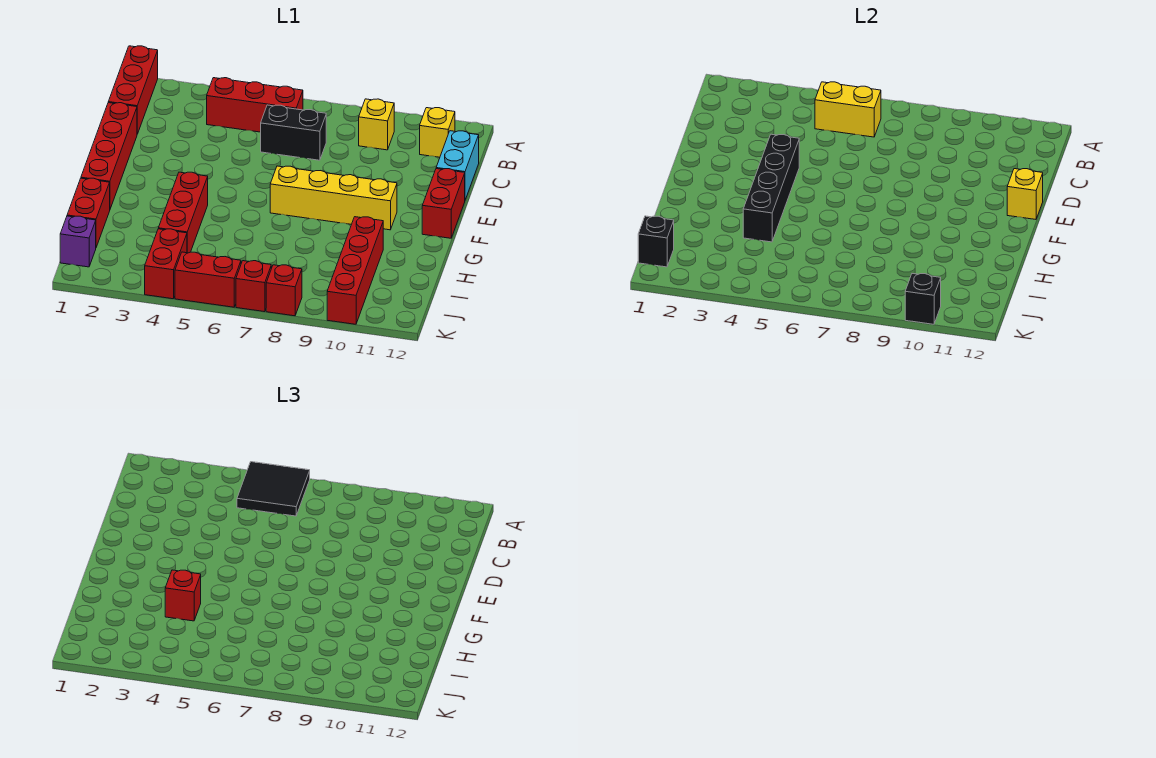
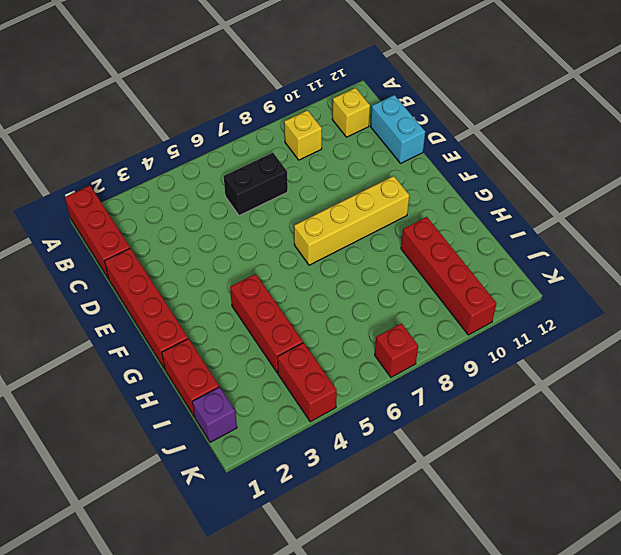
none -> red brick B4:B6 level 1
none -> red brick E12:F12 level 1
none -> red brick K5:K6 level 1

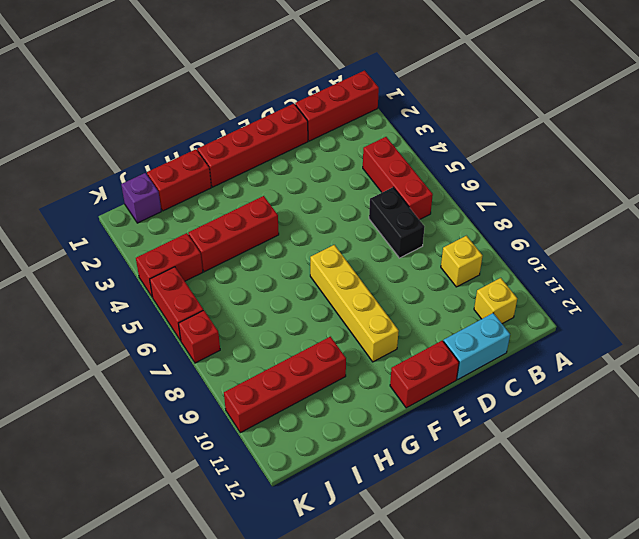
none -> red brick K8 level 1
none -> yellow brick B5:B6 level 2
none -> black brick E4:H4 level 2

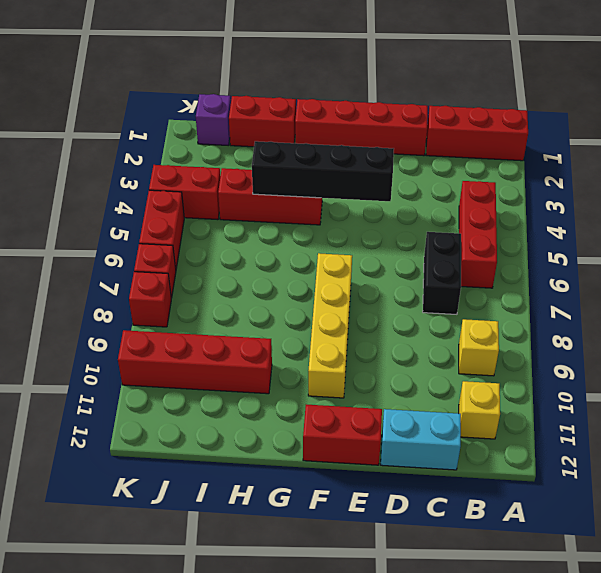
none -> yellow brick B5:B6 level 2
none -> yellow brick E12 level 2
none -> black brick J1 level 2

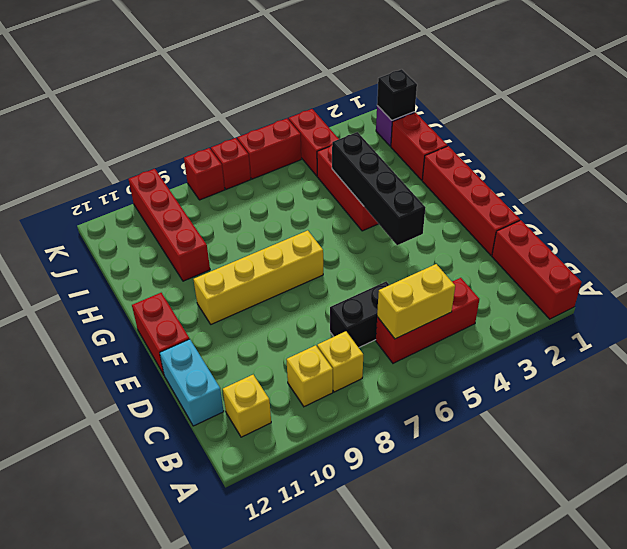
yellow brick B8 level 1 -> yellow brick E12 level 2
none -> black brick K10 level 2
none -> black tile A5:B6 level 3
none -> red brick H4 level 3

